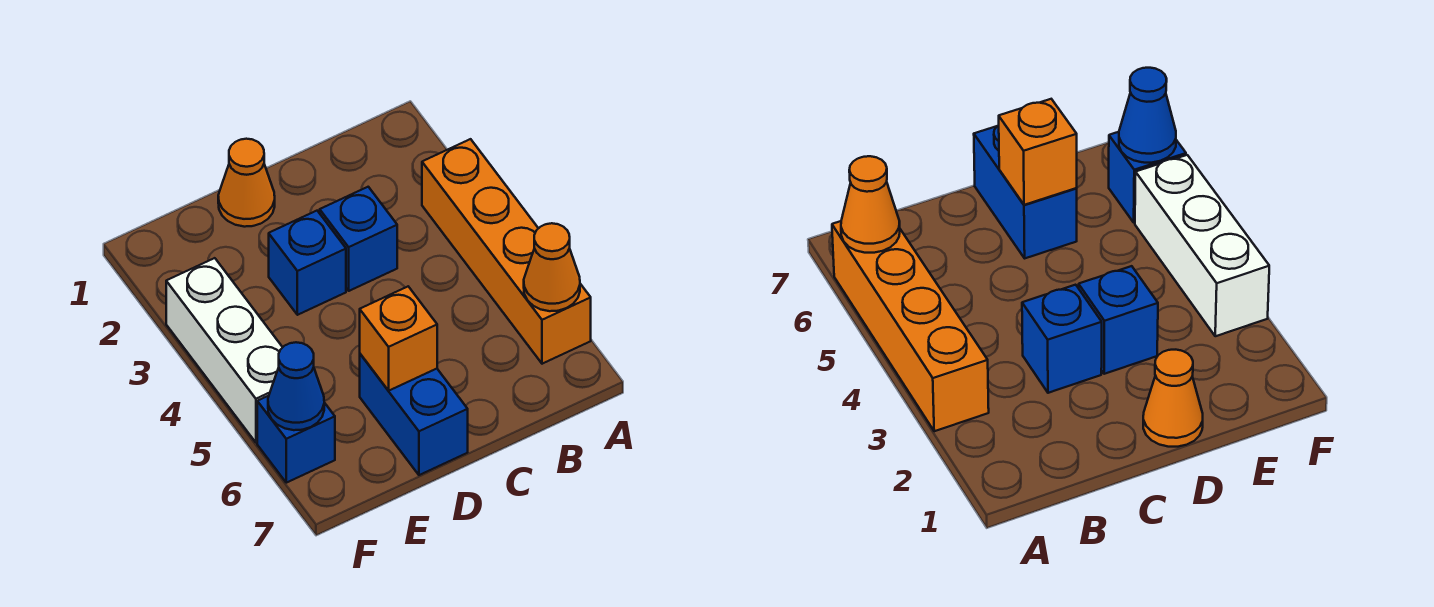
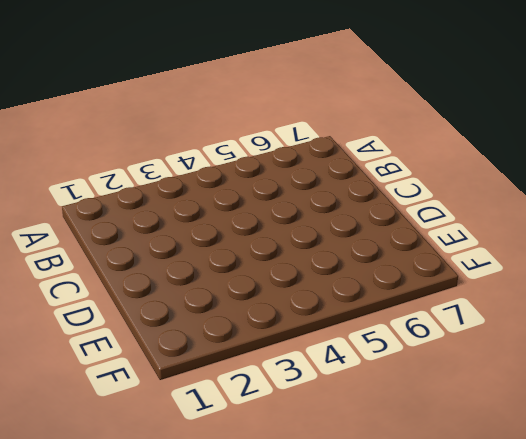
none -> orange brick A3:A6 level 1
none -> blue brick C3 level 1

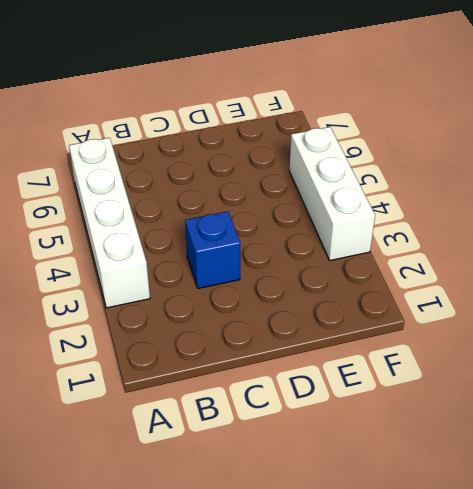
white brick A3:A6 level 1 -> orange brick A3:A6 level 1
none -> orange cone D1 level 1
none -> blue brick D3 level 1

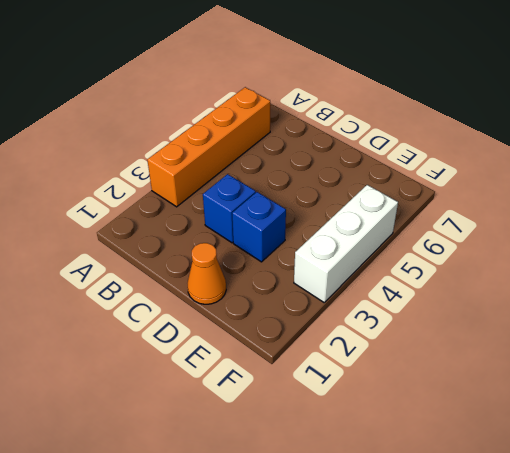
none -> blue brick D6:D7 level 1
none -> blue brick F6 level 1

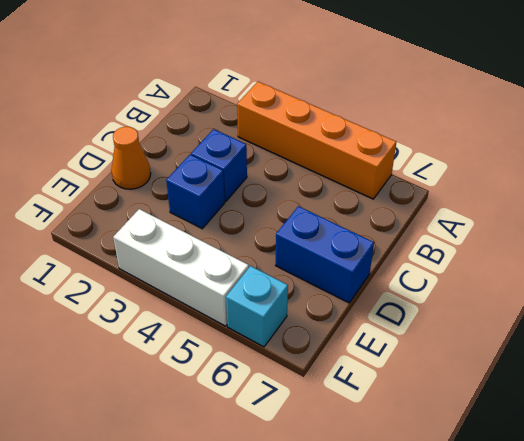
cyan brick F6 level 1 -> blue brick F6 level 1
none -> orange cone A6 level 2
none -> orange brick D6 level 2

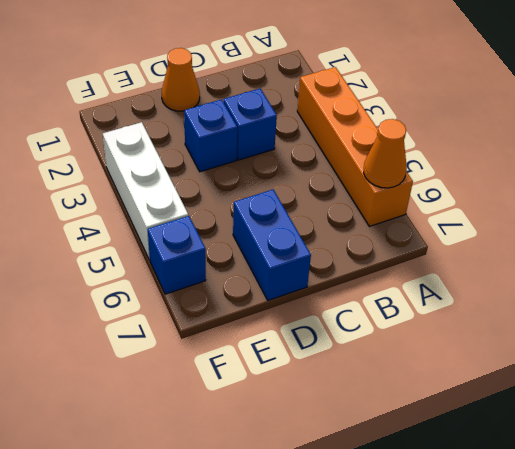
none -> orange brick D6 level 2
none -> blue cone F6 level 2

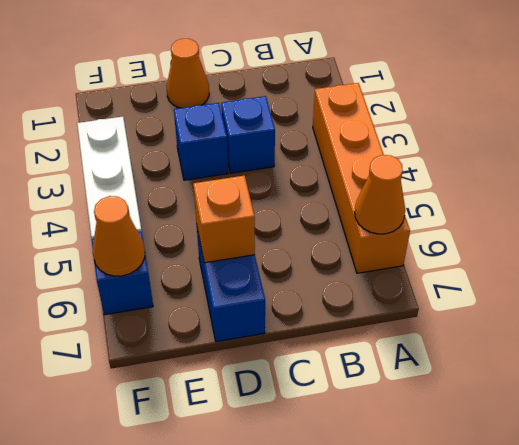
orange cone F6 level 2 -> blue cone F6 level 2

